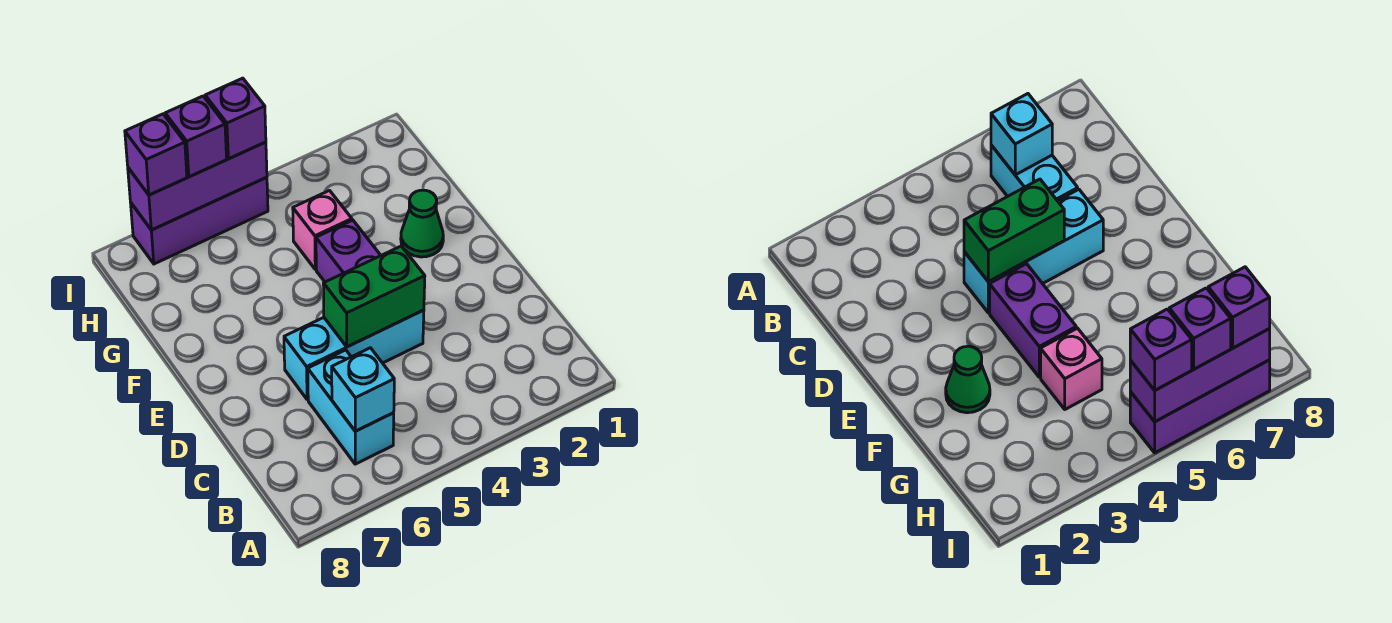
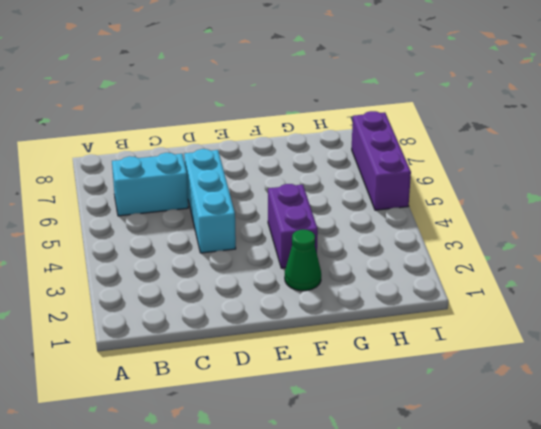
purple brick F3:F4 level 1 -> purple brick E4:F4 level 1
none -> pink brick G4 level 1
none -> cyan brick B6 level 2
none -> green brick D4:D5 level 2

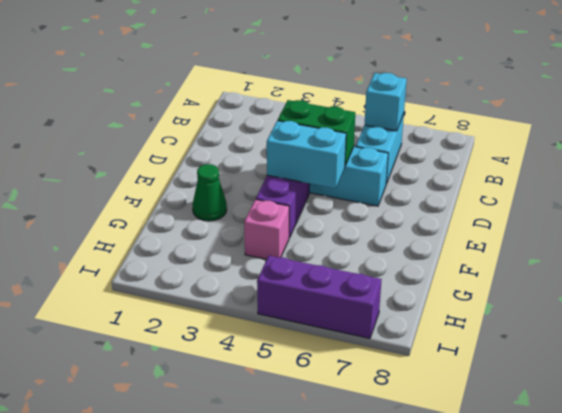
cyan brick E4:E5 level 2 -> none
none -> purple brick I5:I7 level 2
none -> purple brick I5 level 3
none -> purple brick I6 level 3

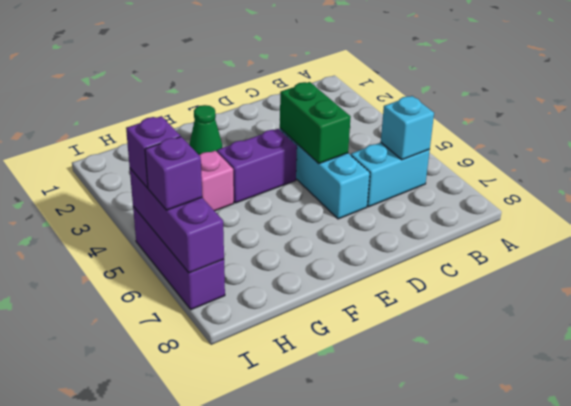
none -> purple brick I7 level 3

